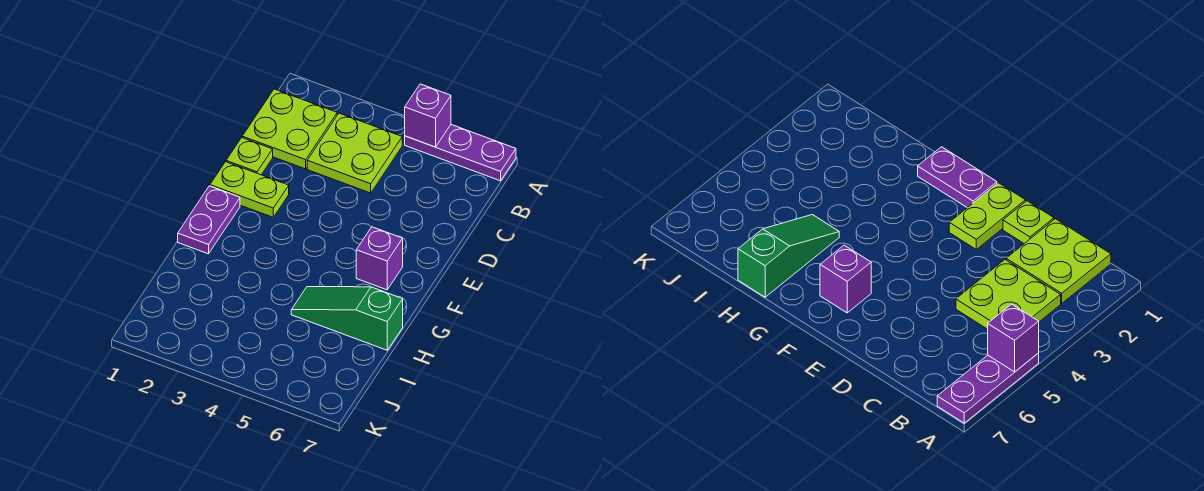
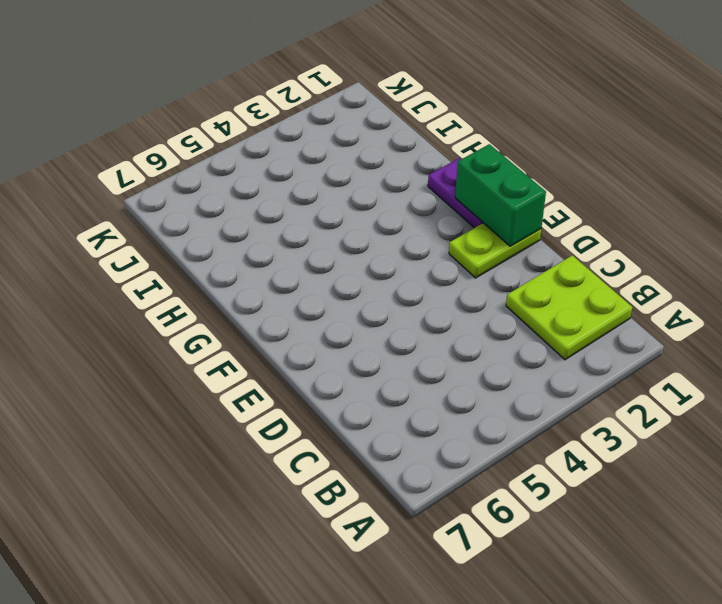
green brick E1:F1 level 2 -> none
none -> purple plate A5:A7 level 1
none -> lime plate B3:C4 level 1

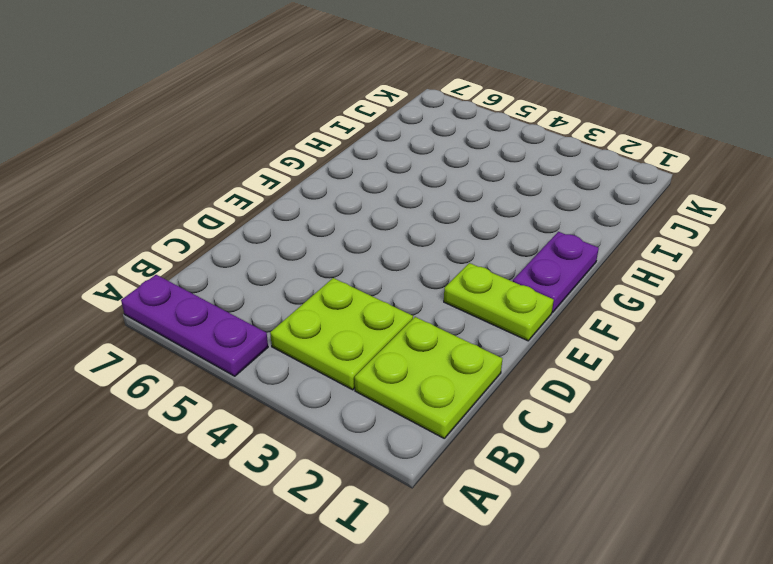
none -> lime plate D1 level 1
none -> purple brick F6 level 1

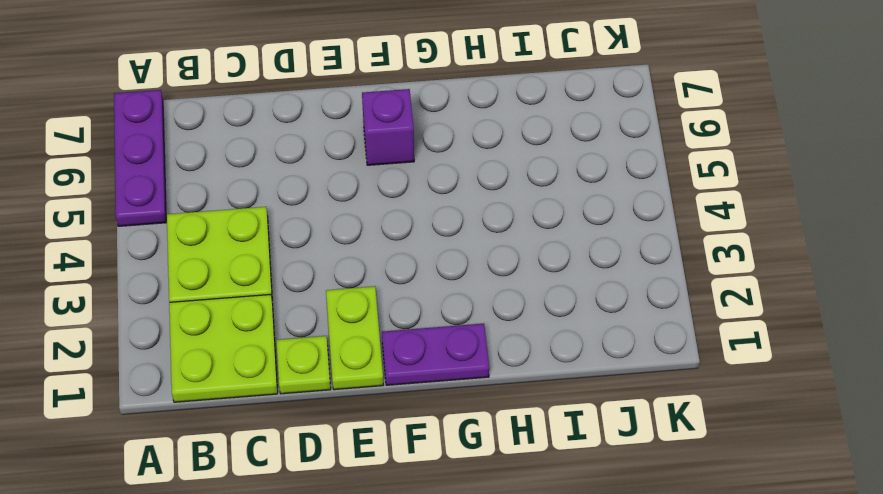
none -> green slope H5:H7 level 1 top 7
none -> purple brick A5 level 2

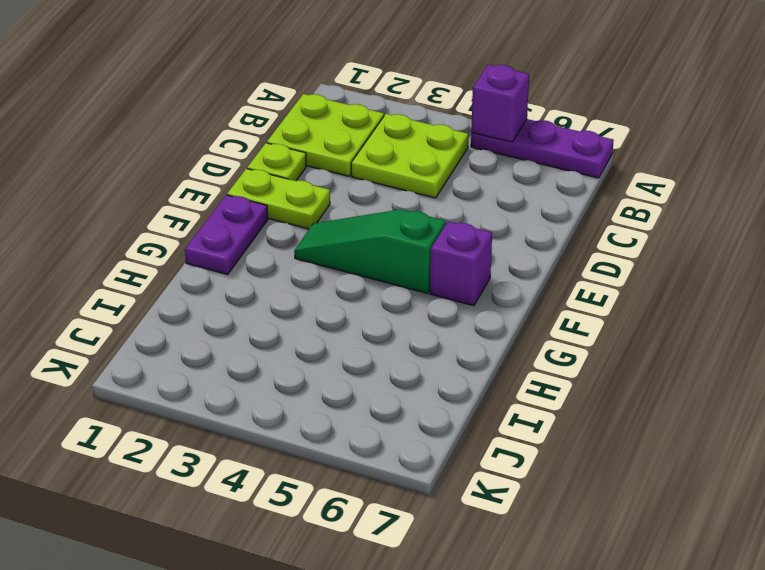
green slope F3:F5 level 1 top 5 -> green slope H5:H7 level 1 top 7

